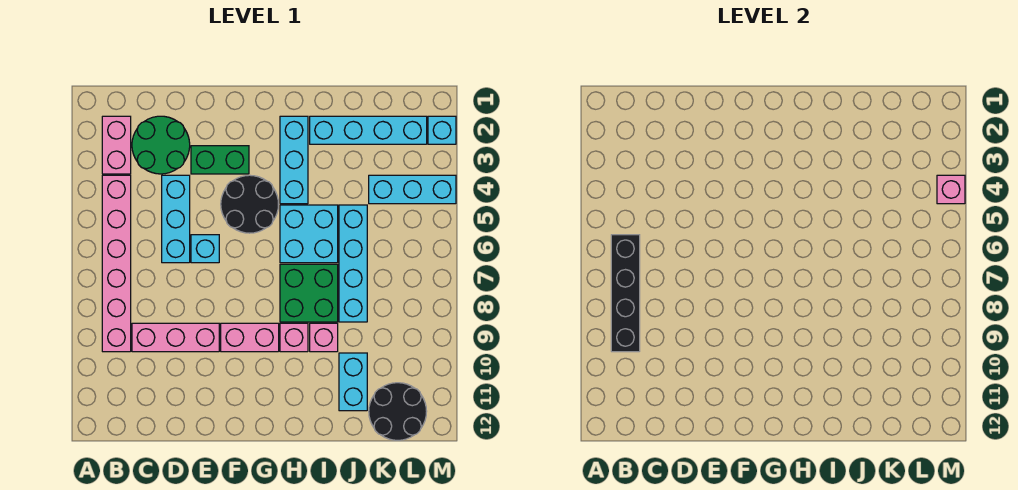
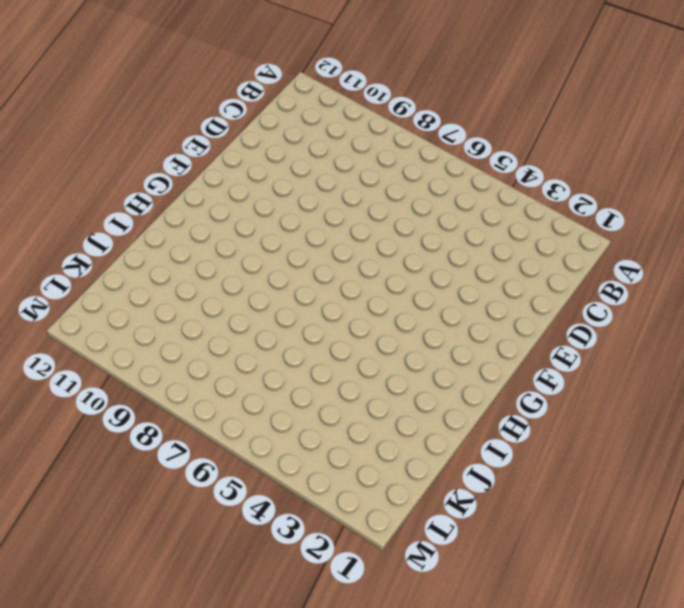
none -> pink brick B2:B3 level 1
none -> pink brick B4:B9 level 1
none -> green round brick C2:D3 level 1

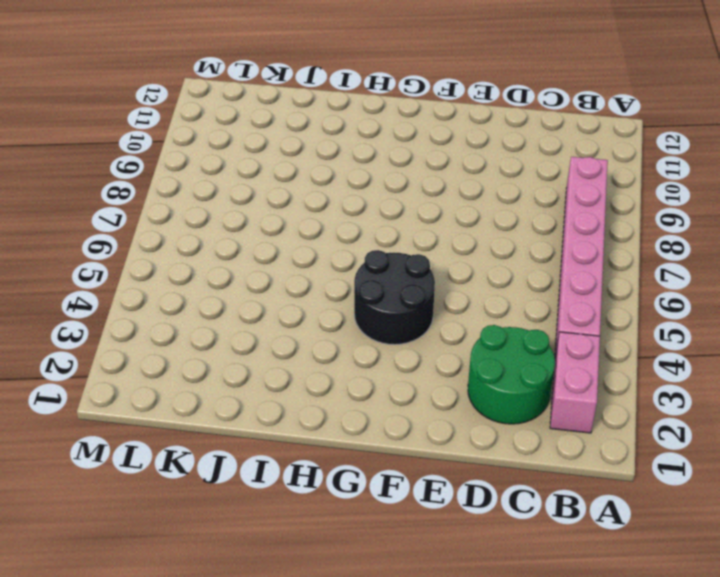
none -> pink brick C9:E9 level 1
none -> cyan brick D4:D6 level 1
none -> green brick E3:F3 level 1

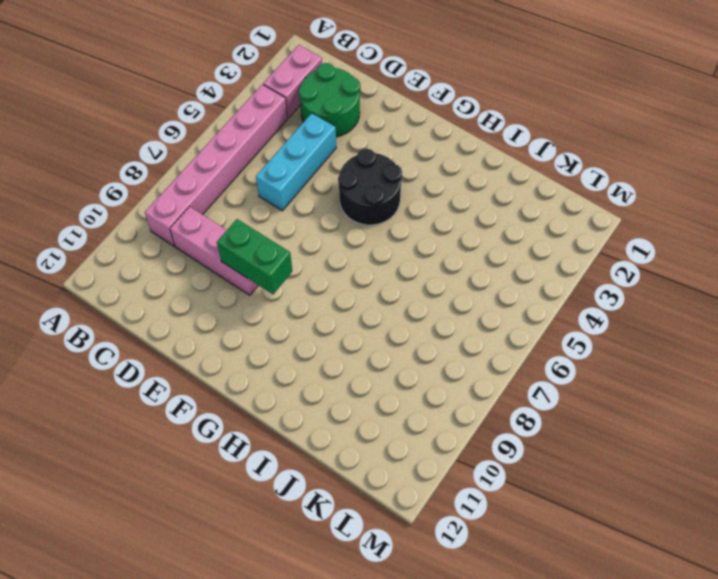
green brick E9:F9 level 2 -> green brick E3:F3 level 1
none -> cyan brick E6 level 1
none -> pink brick F9:G9 level 1
none -> cyan brick H2:H4 level 1

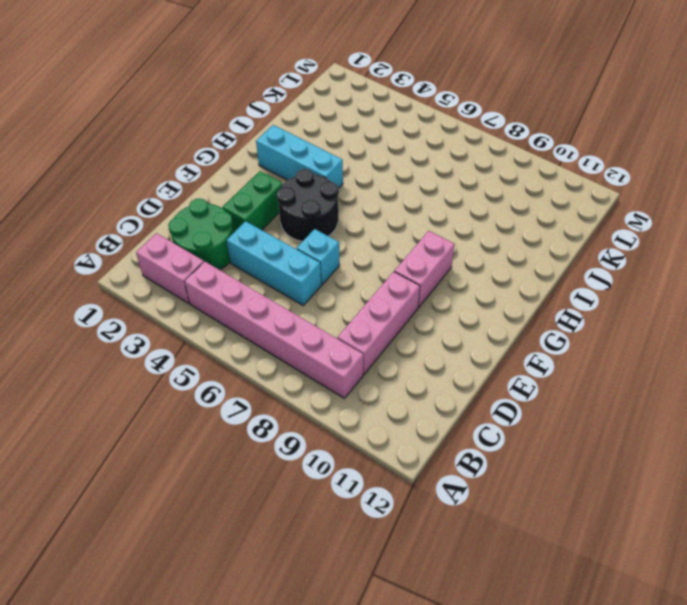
none -> cyan brick H5:I6 level 1
none -> green brick H7:I8 level 1
none -> pink brick H9 level 1

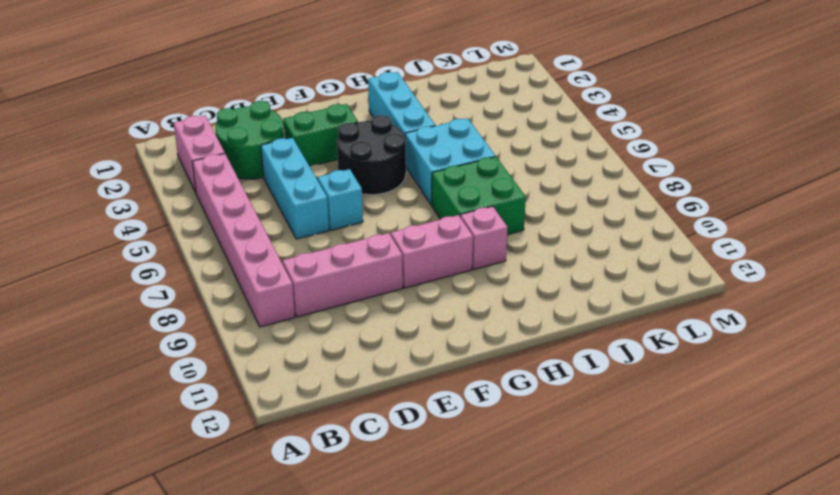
none -> cyan brick I2:L2 level 1
none -> pink brick I9 level 1
none -> cyan brick J5:J8 level 1

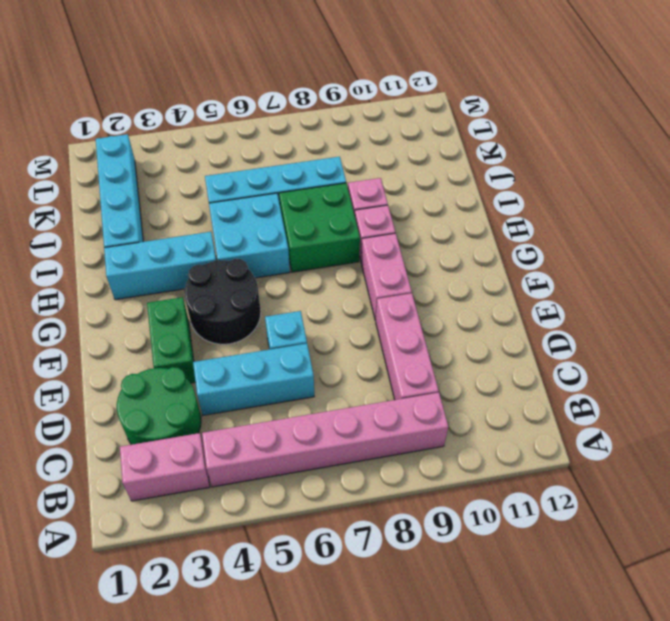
none -> cyan brick J10:J11 level 1
none -> cyan brick K4:M4 level 1
none -> black round brick K11:L12 level 1

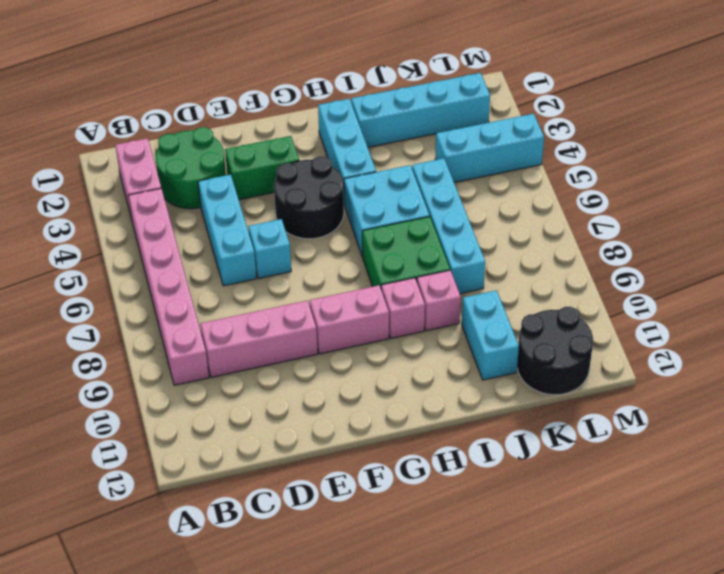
none -> cyan brick M2 level 1
none -> black brick B6:B9 level 2
none -> pink brick M4 level 2

